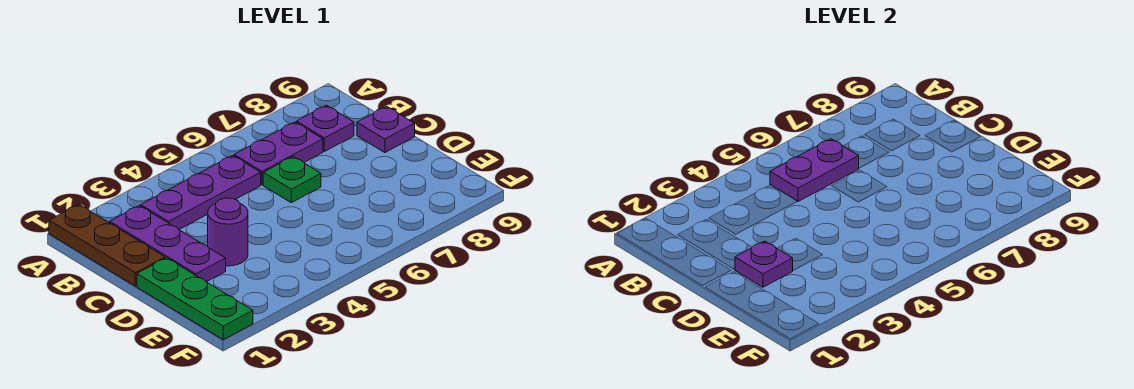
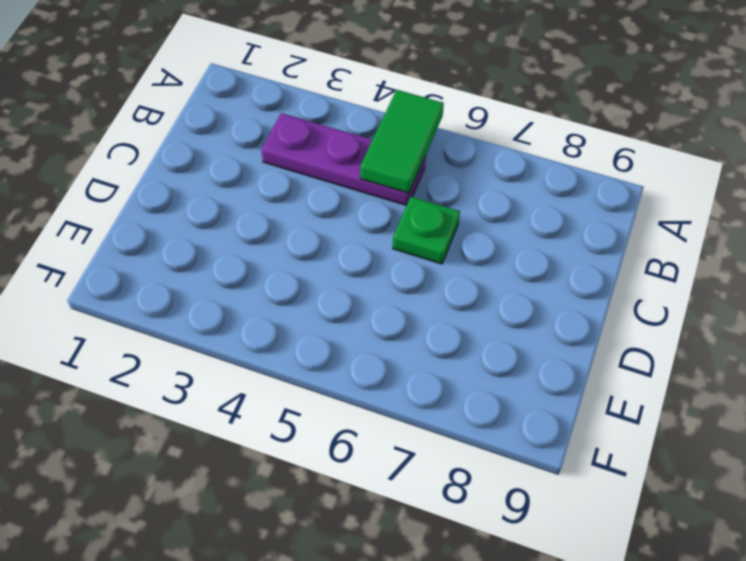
green tile A5:B5 level 2 -> purple plate B5:B6 level 2
none -> brown plate A1:C1 level 1
none -> purple plate B2:D2 level 1

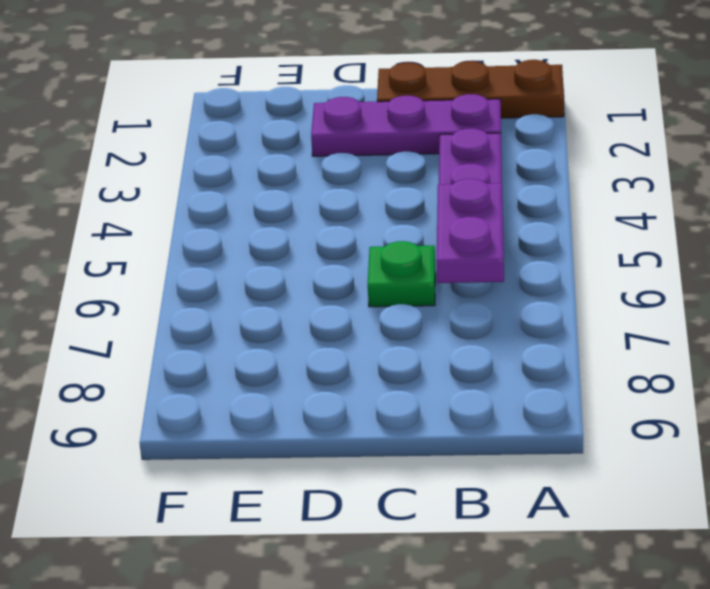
none -> purple plate B6:B7 level 1
none -> purple plate B8 level 1

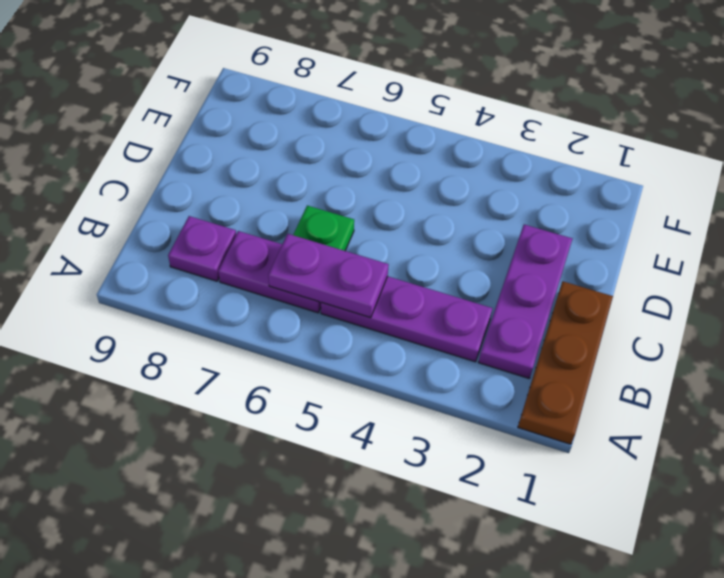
none -> purple plate C9 level 1
none -> green plate D1:F1 level 1

